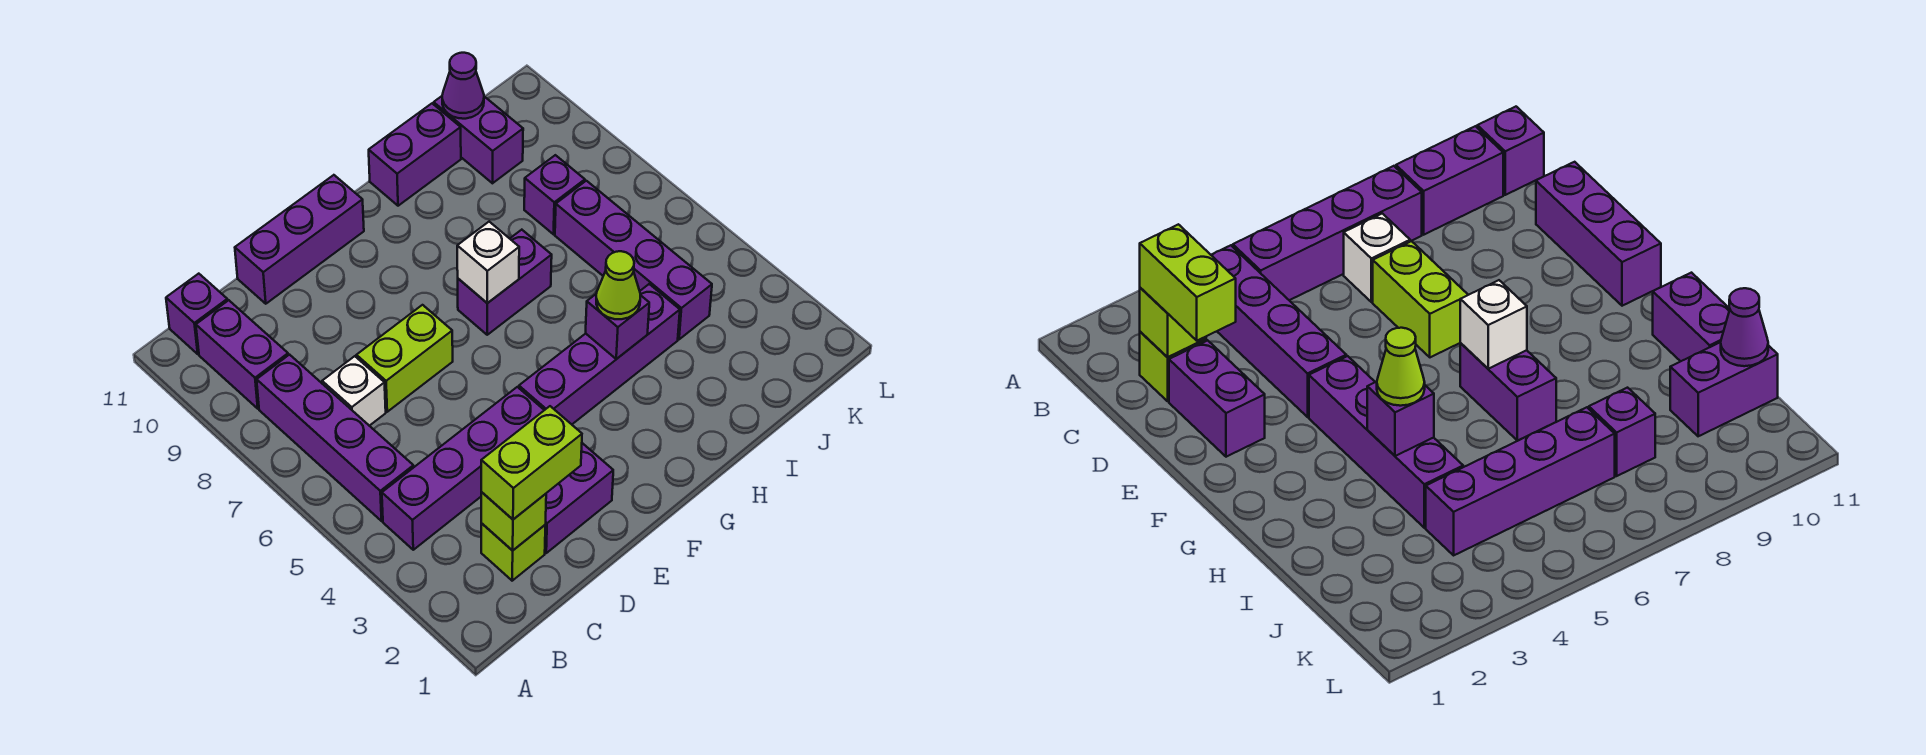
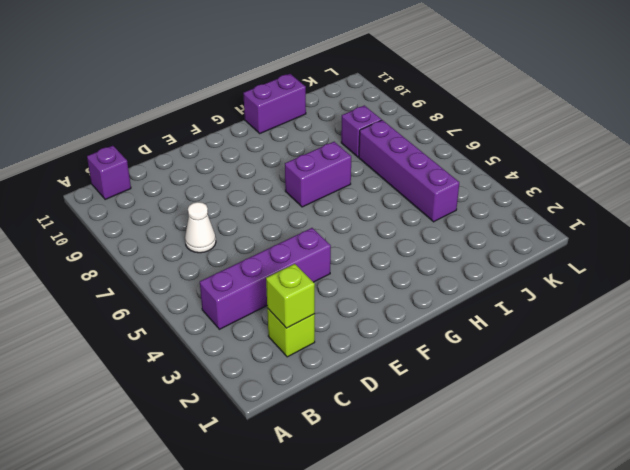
white cone C7 level 1 -> white brick C7 level 1
none -> purple brick B5:B8 level 1
none -> purple brick B9:B10 level 1
none -> purple brick D2:E2 level 1

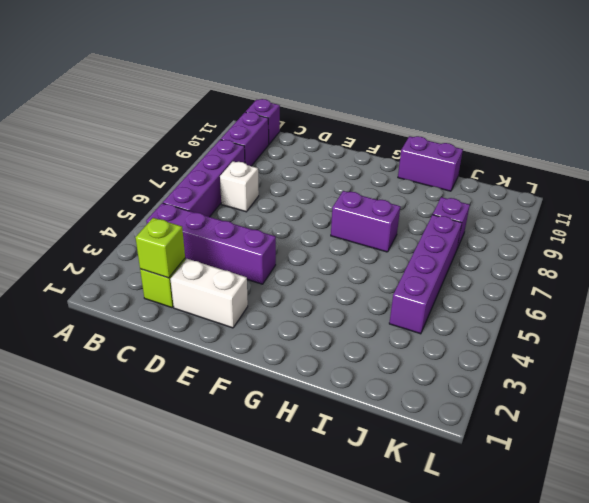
white brick D2:E2 level 1 -> purple brick D2:E2 level 1
none -> lime brick D7:E7 level 1
none -> purple brick D11:F11 level 1
none -> purple brick F4:I4 level 1

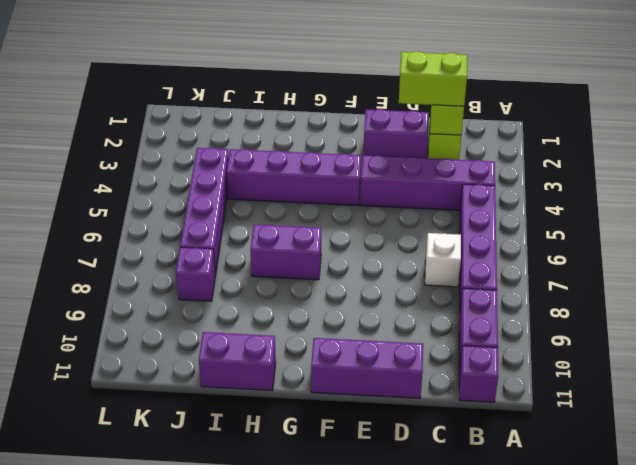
none -> lime brick D7:E7 level 1
none -> purple brick J10:J11 level 1
none -> white brick G7 level 2

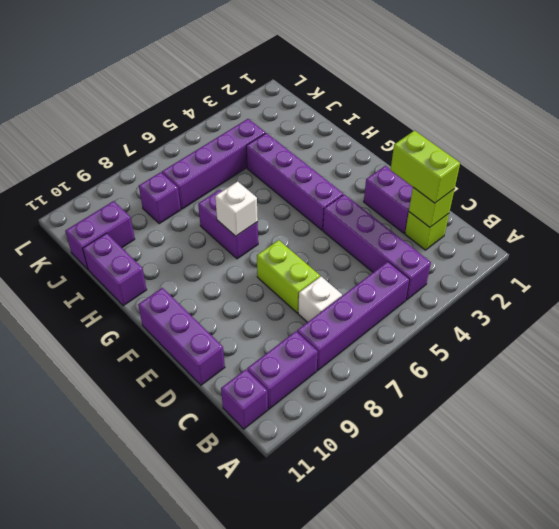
none -> purple brick H4 level 2
none -> purple cone J11 level 2
none -> lime cone H4 level 3

